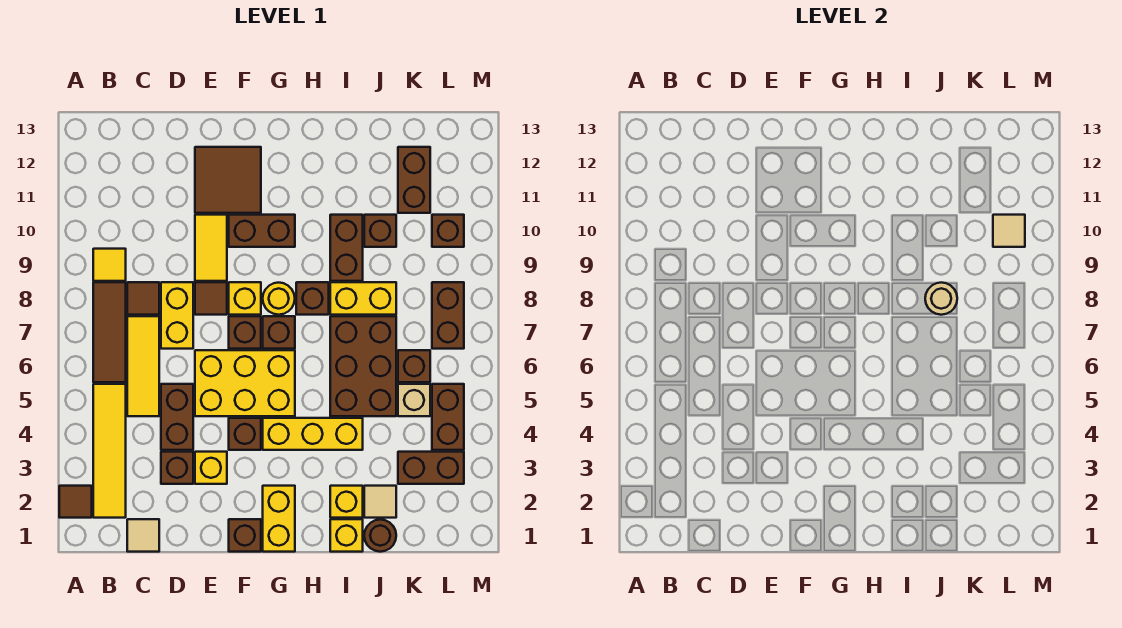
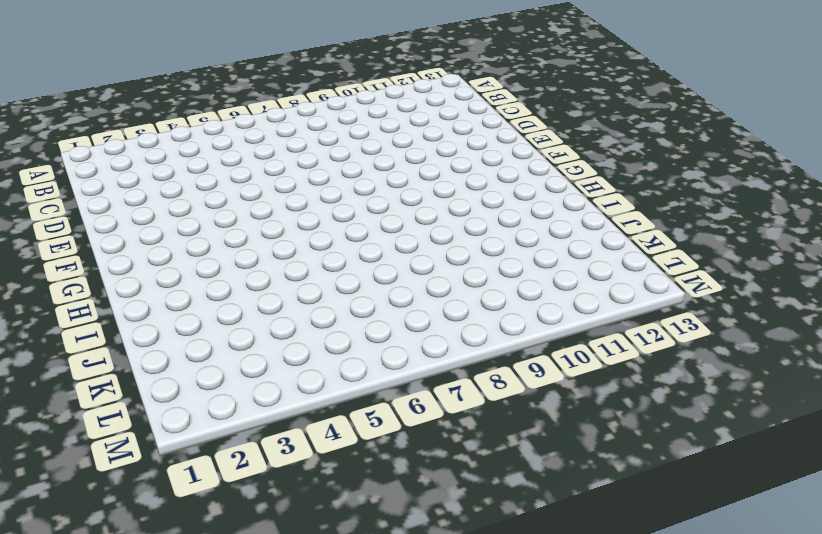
none -> brown tile A2 level 1
none -> yellow tile B2:B5 level 1
none -> brown tile B6:B8 level 1
none -> yellow tile B9 level 1

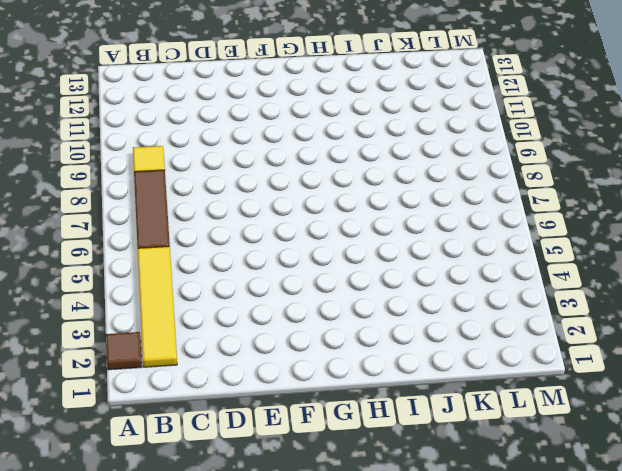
none -> tan tile C1 level 1
none -> yellow tile C5:C7 level 1
none -> brown tile C8 level 1
none -> brown brick D3 level 1

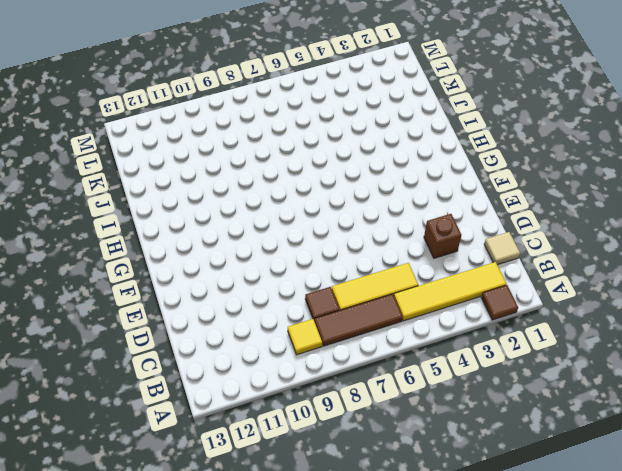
none -> brown brick D4:D5 level 1
none -> yellow brick D7:D8 level 1
none -> yellow brick E3 level 1
none -> yellow brick E5:G6 level 1

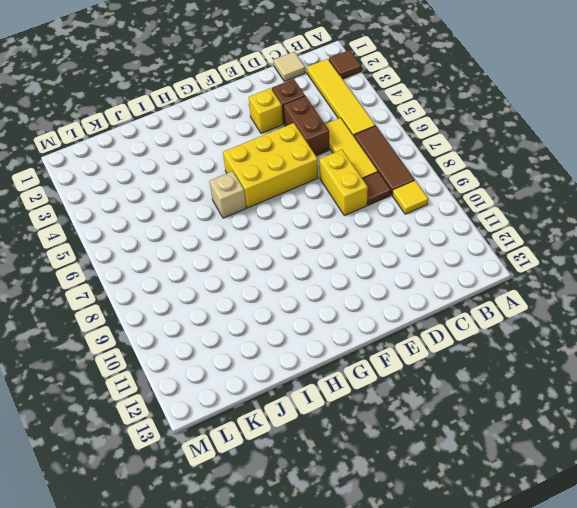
tan brick H6 level 1 -> tan brick K5 level 1
none -> brown tile E8 level 1
none -> yellow tile E9:E10 level 1
none -> brown tile E11:F12 level 1
none -> brown brick F1 level 1

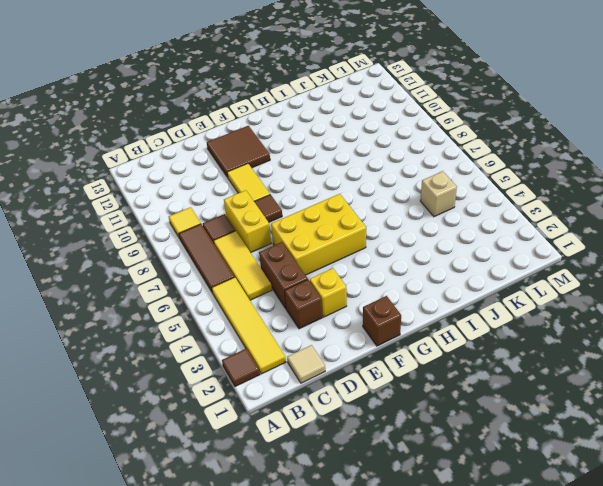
none -> brown brick F4 level 1
none -> brown brick F7 level 1
none -> yellow brick F8 level 1
none -> brown brick F10:G10 level 1

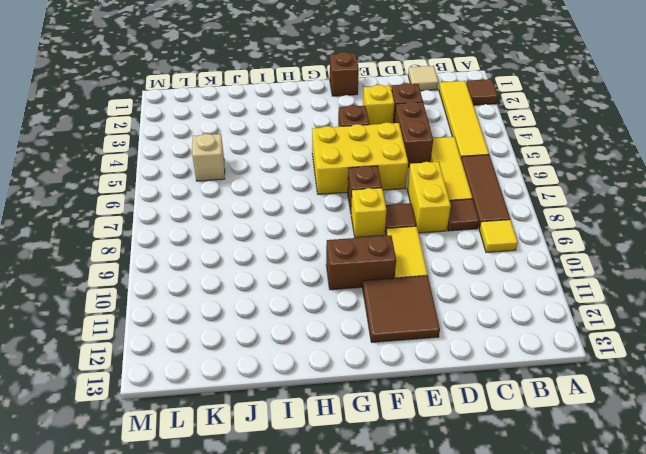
none -> yellow brick G1:G2 level 1
none -> yellow brick G4:I4 level 1
none -> brown brick G7 level 1
none -> yellow round brick G8 level 1

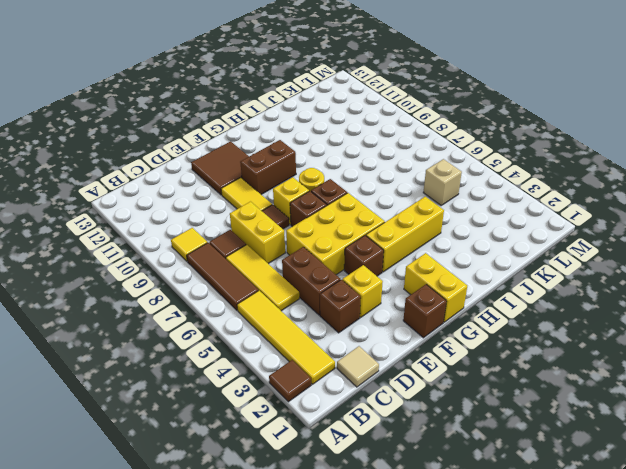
none -> brown brick H8 level 1
none -> yellow brick I1 level 1
none -> yellow brick I2 level 1
none -> brown brick I5:J7 level 1

